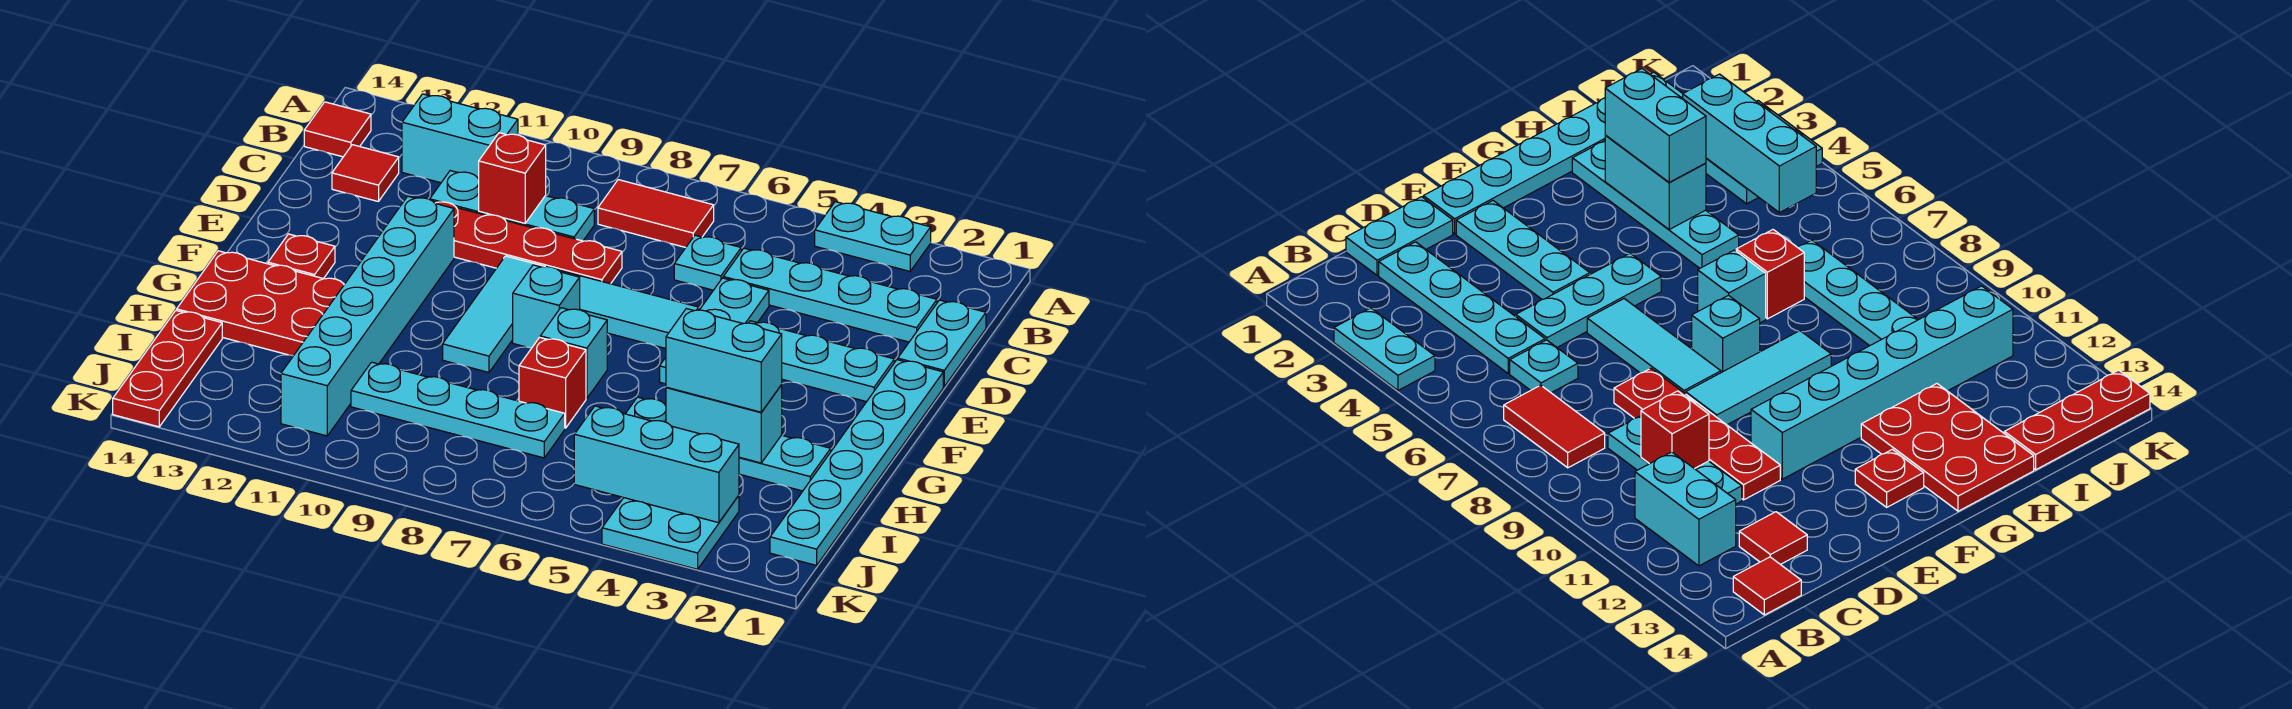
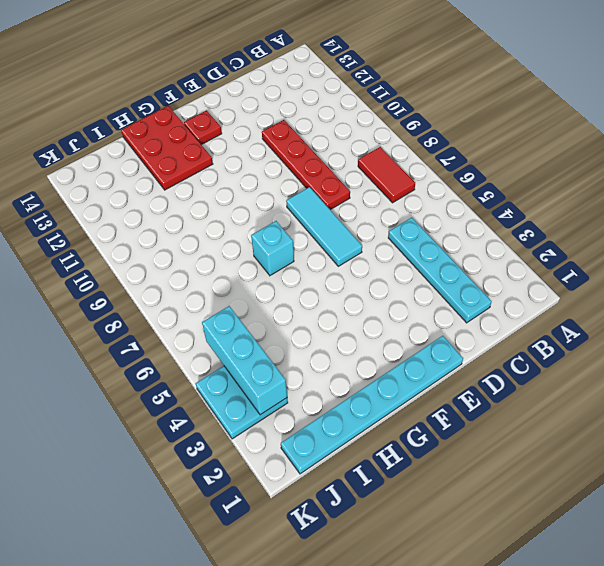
none -> cyan plate A3:A4 level 1
none -> cyan brick B11:B12 level 1
none -> red tile B14 level 1

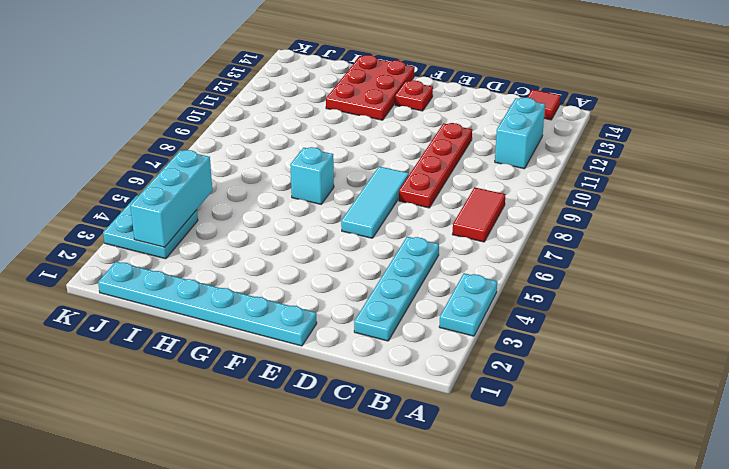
none -> cyan plate C1:D1 level 1
none -> cyan plate C6 level 1
none -> cyan plate C9:C11 level 1

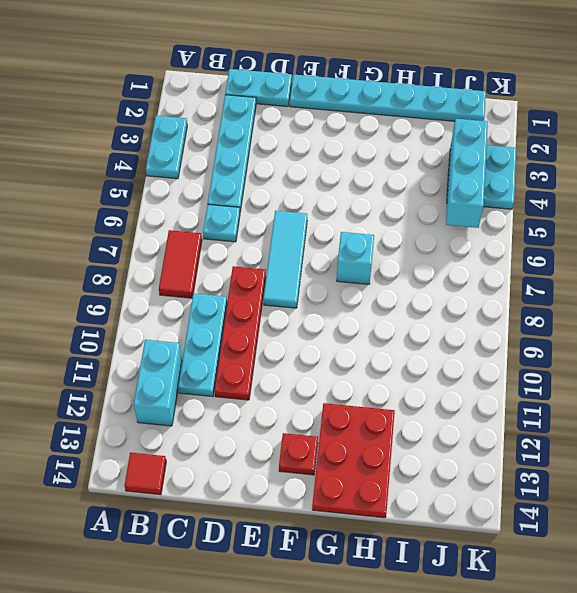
none -> red tile C13 level 1
none -> cyan plate D5:F5 level 1
none -> cyan plate E2:E4 level 1

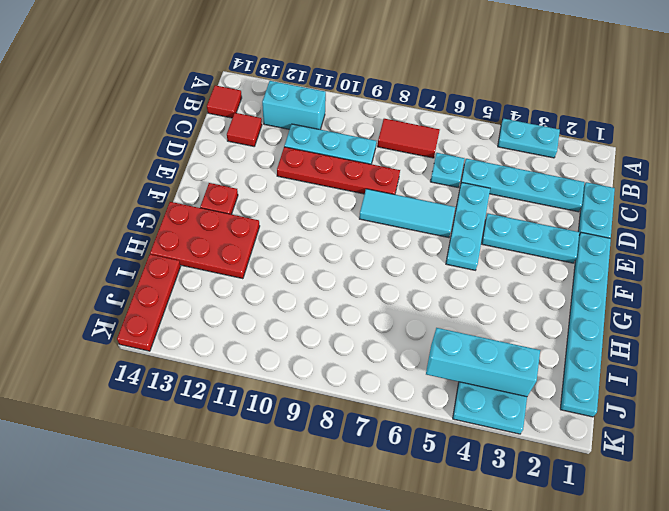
none -> cyan tile E9:G9 level 1
none -> cyan brick E11:J11 level 1
none -> cyan brick F8 level 1

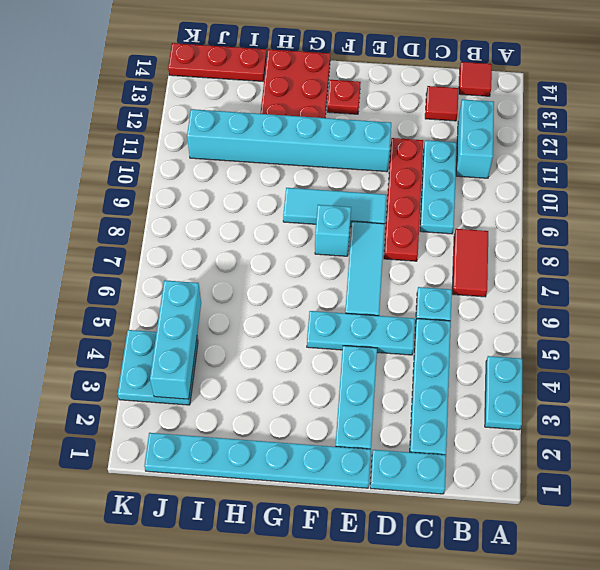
none -> cyan brick G7 level 1
none -> cyan plate H2:H5 level 1
none -> red brick H7 level 1

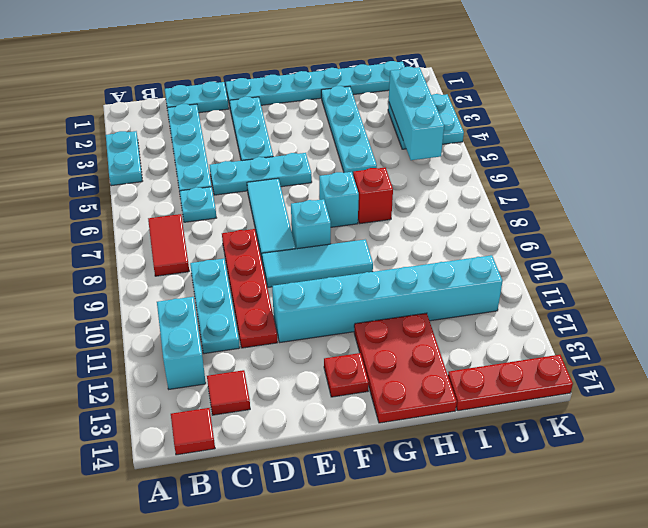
none -> cyan plate I7:I10 level 1
none -> red brick C10 level 2
none -> cyan brick H3:H4 level 2

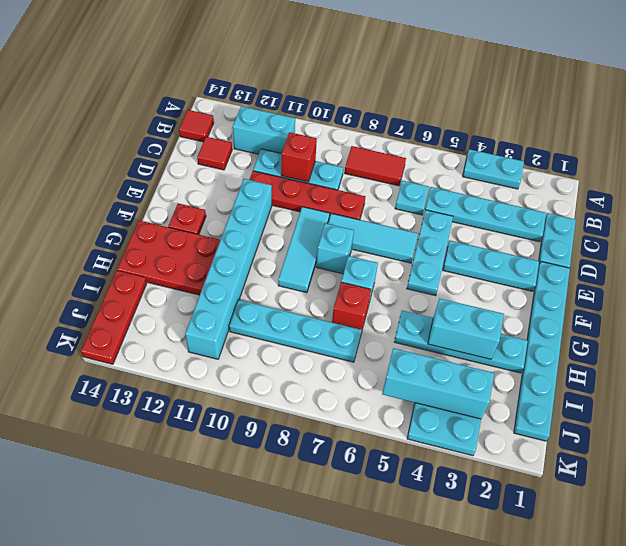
none -> cyan brick H3:H4 level 3

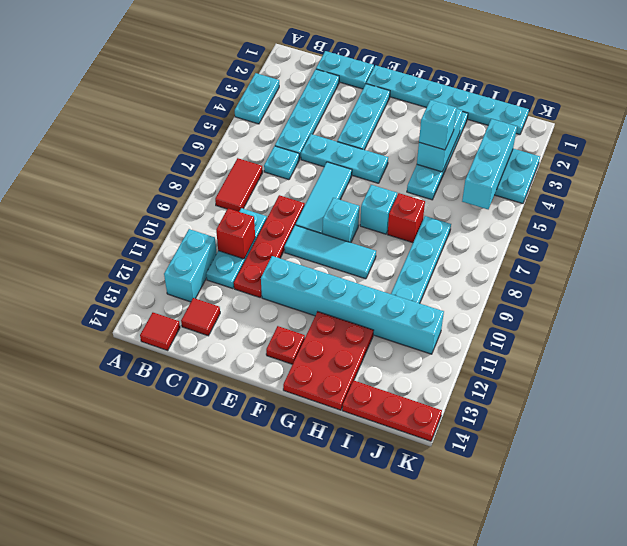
cyan brick H4 level 3 -> cyan brick H3:H4 level 3

